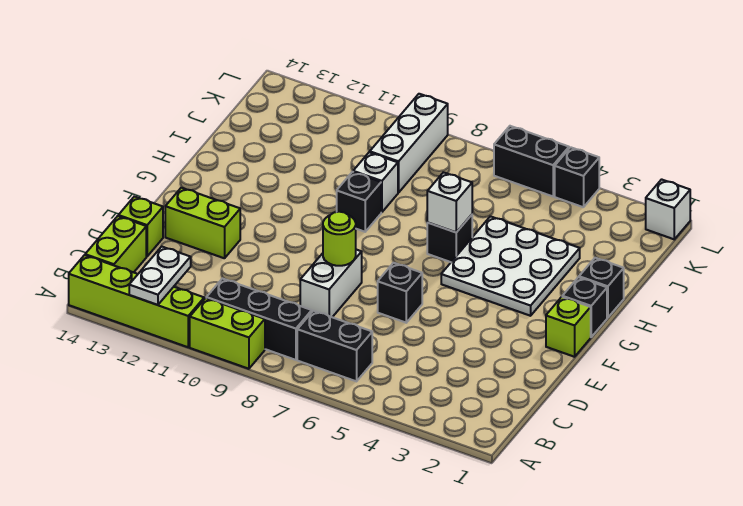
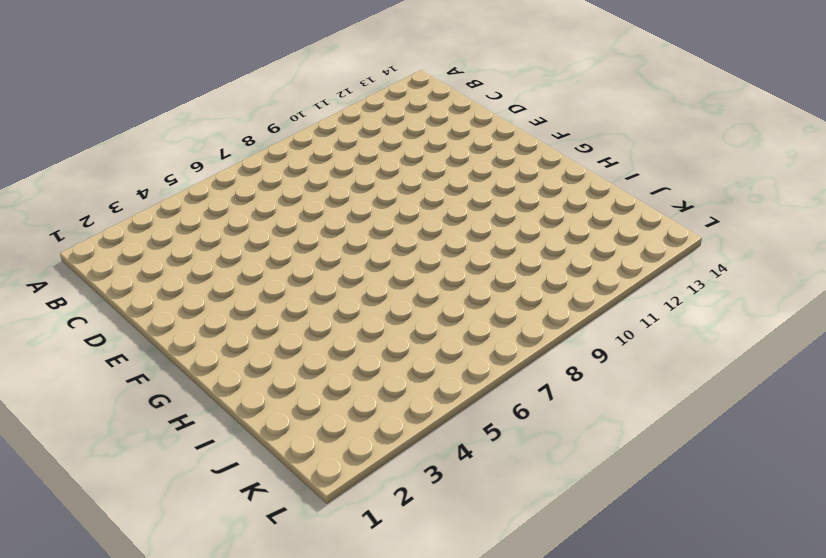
none -> lime brick A9:A10 level 1
none -> lime brick A11:A14 level 1
none -> black brick B6:B7 level 1

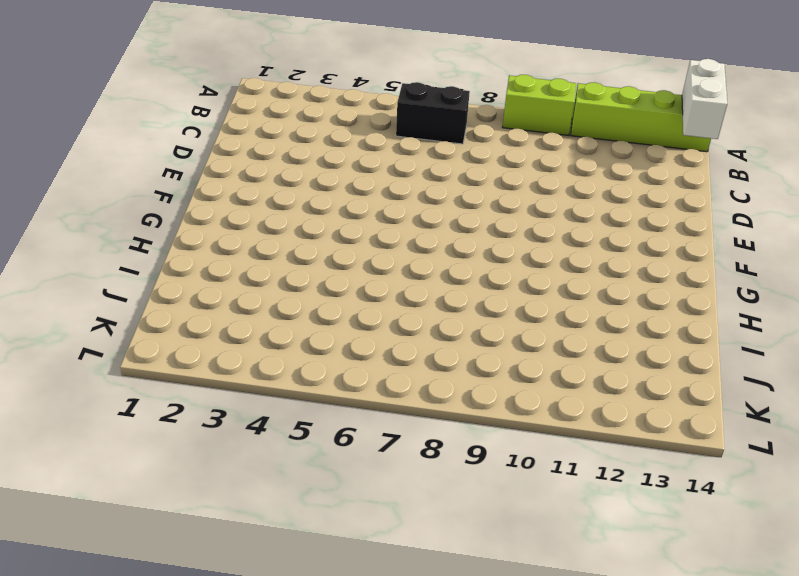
white brick A14:B14 level 2 -> white brick D8:E8 level 1
none -> black brick B8:B10 level 1
none -> lime brick B14:C14 level 1
none -> lime brick D14 level 1

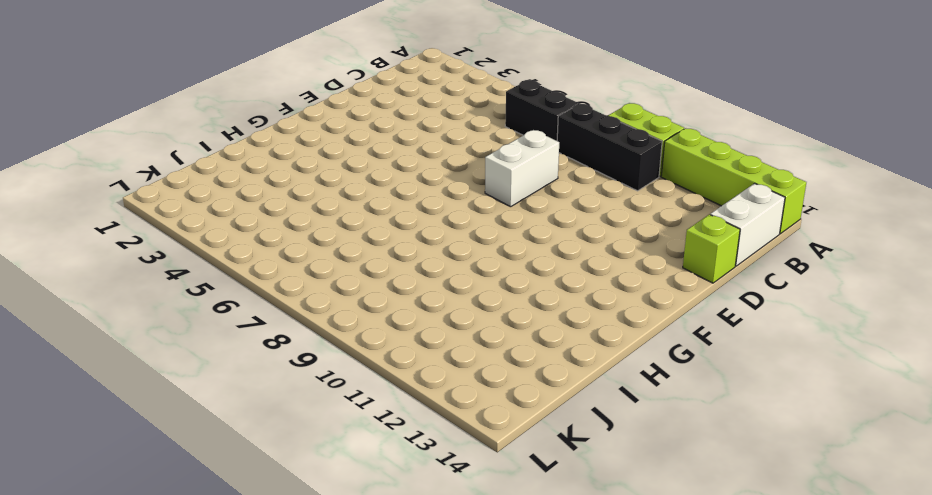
white brick B14:C14 level 1 -> lime brick B14:C14 level 1
none -> black brick E6 level 1
none -> lime brick E12:E13 level 1
none -> lime brick F1 level 1

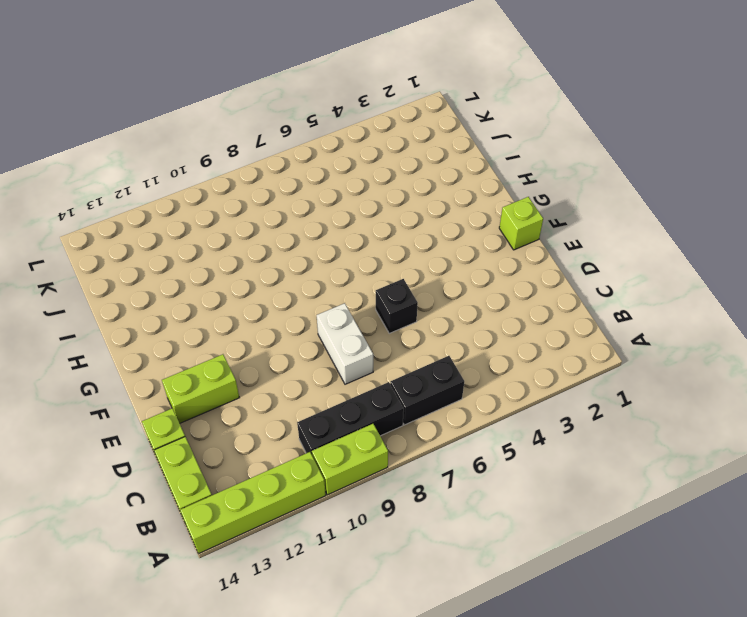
none -> black brick G1 level 1
none -> white plate G3:I5 level 1
none -> black brick H1 level 1

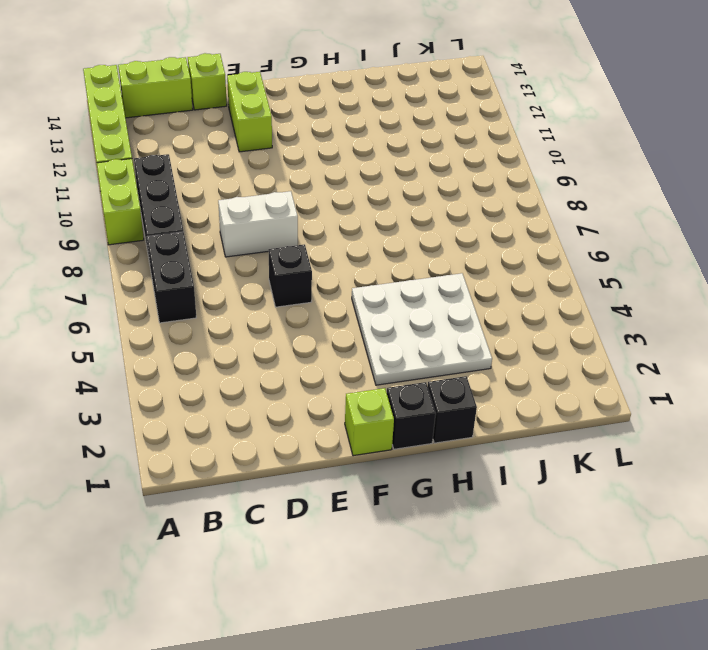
none -> black brick H6 level 1
none -> black brick H9 level 1
none -> white brick I9 level 1

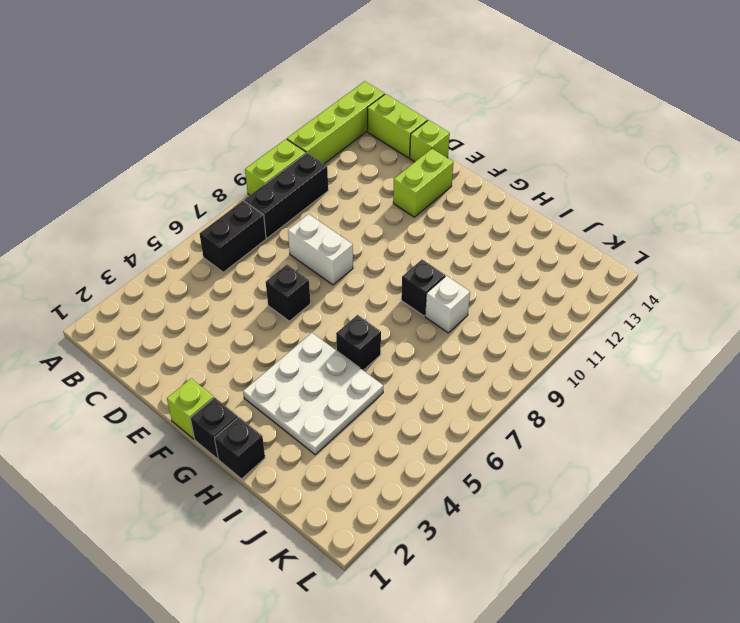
none -> white brick J9:L9 level 1
none -> white brick L1 level 1
none -> black brick L4 level 1

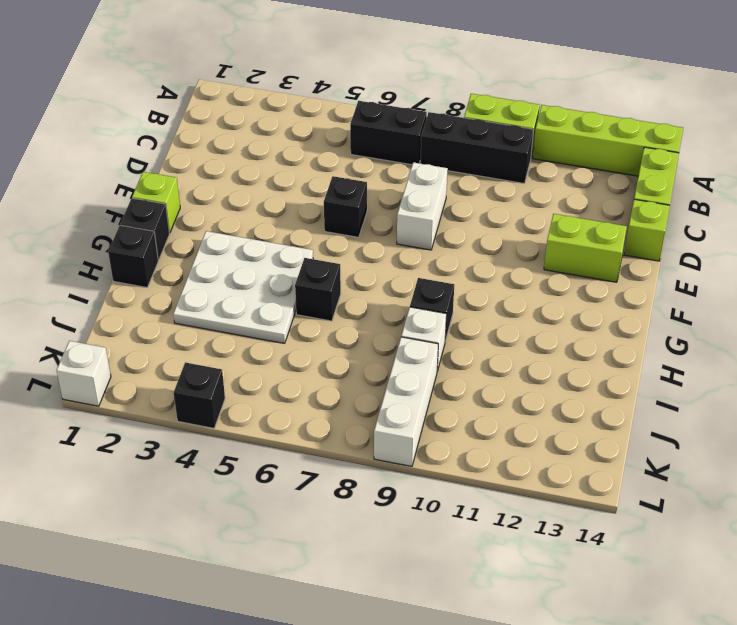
none -> black brick L5:L6 level 1
none -> white plate A12:B12 level 2
none -> lime round brick E8 level 2

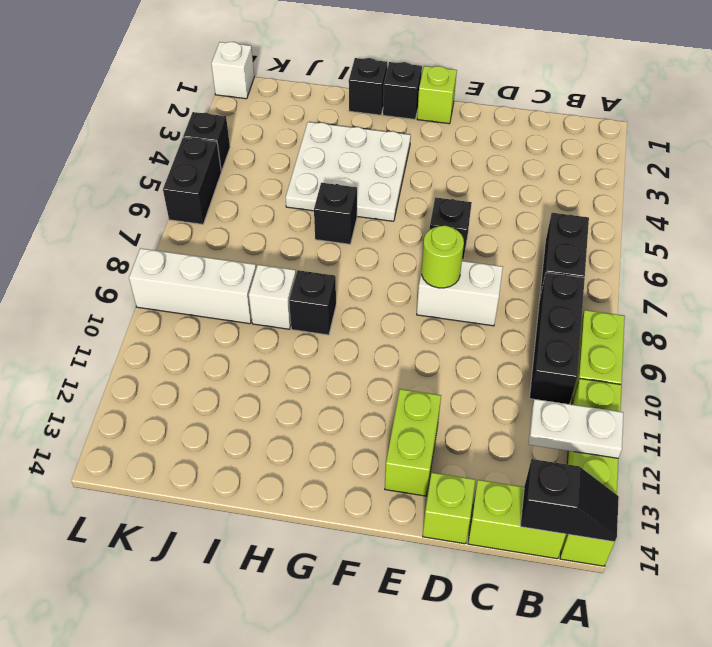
black slope A14:B14 level 2 top B -> none
none -> white brick H6 level 2

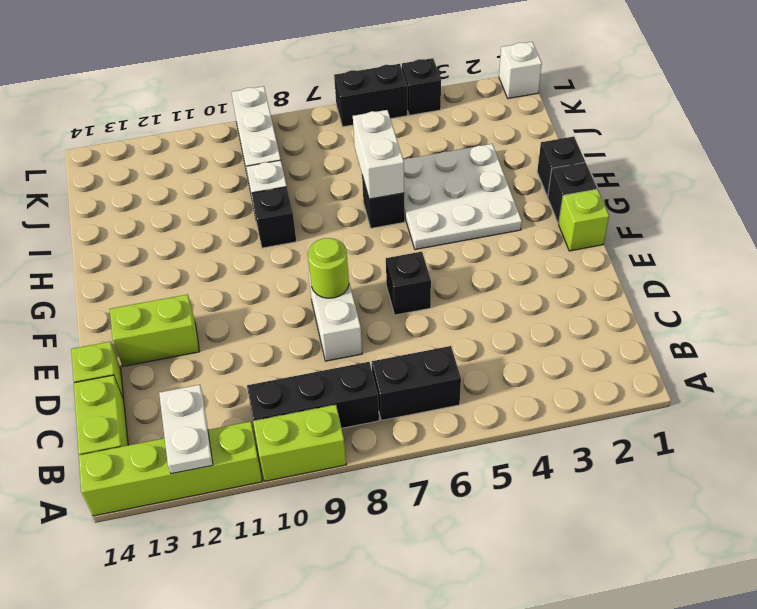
white brick H6:I6 level 2 -> white brick H6 level 2

